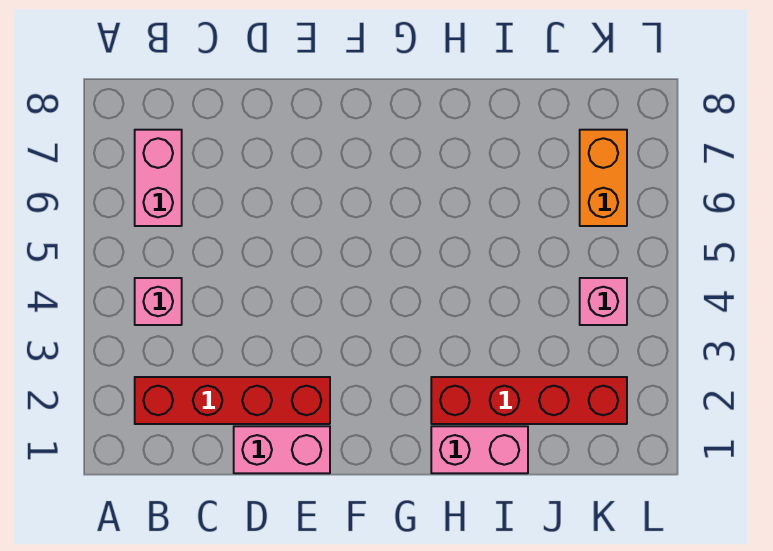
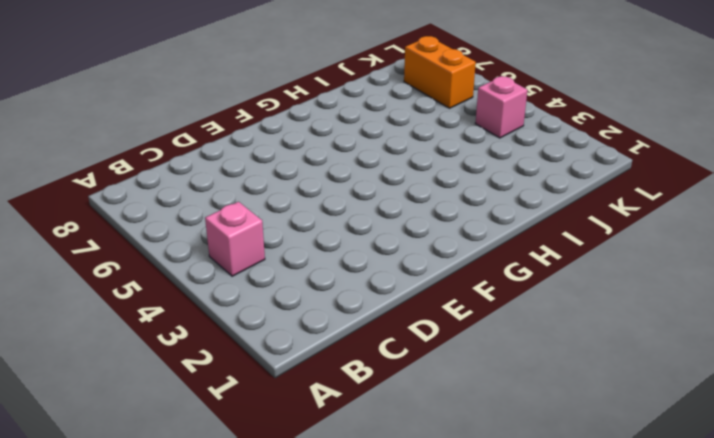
none -> red brick B2:E2 level 1
none -> pink brick B6:B7 level 1

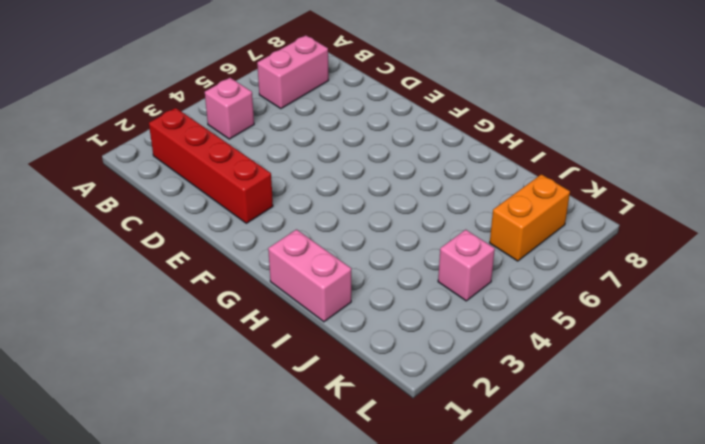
none -> pink brick D1:E1 level 1
none -> red brick H2:K2 level 1

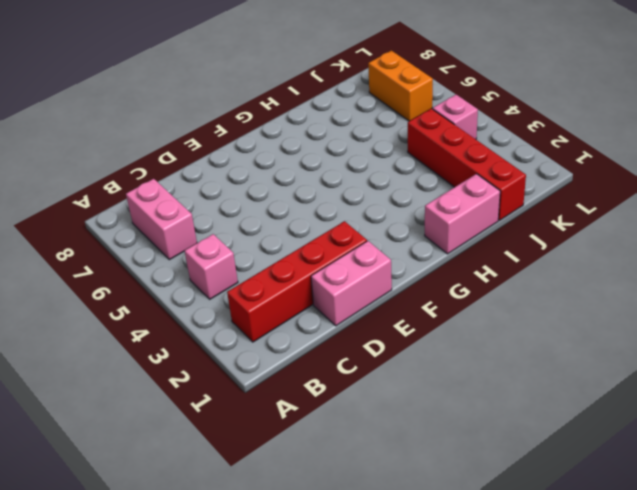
red brick J1:J4 level 1 -> red brick H2:K2 level 1

